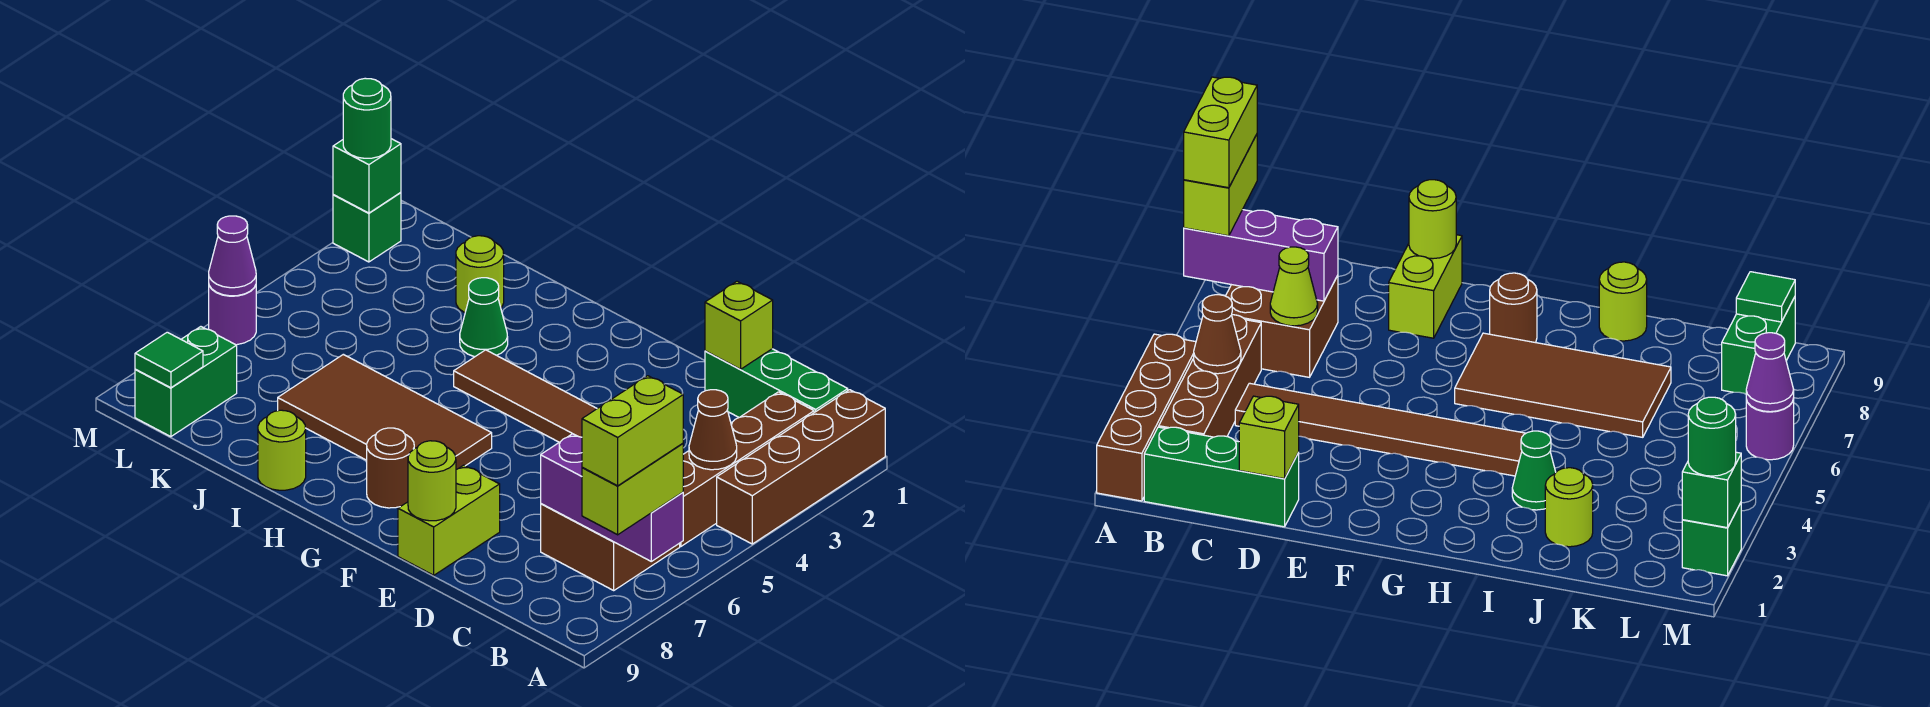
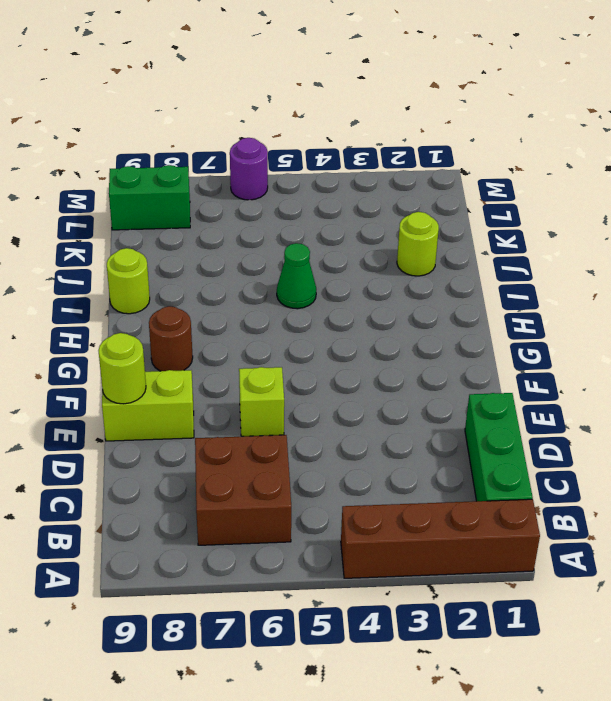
lime brick E6 level 1 -> lime brick D1 level 2
green cone I5 level 1 -> green cone I3 level 1
none -> brown brick B2:B5 level 1
none -> brown tile C4:H4 level 1
none -> brown tile G6:J7 level 1

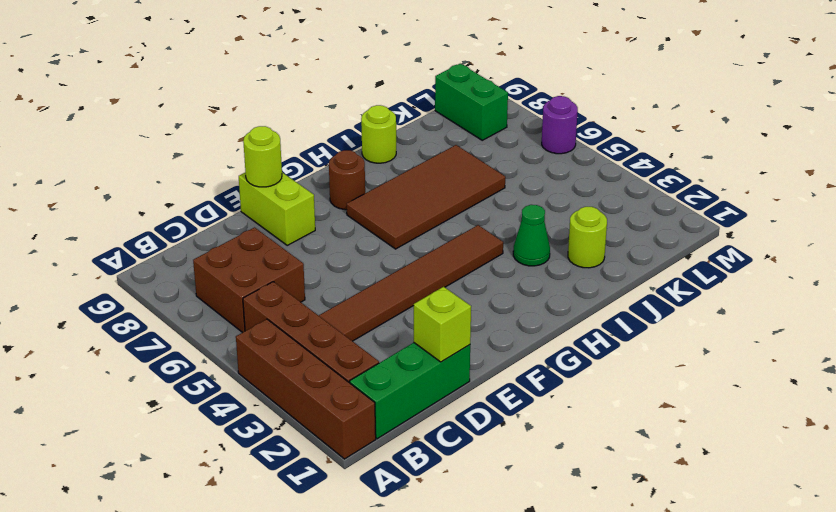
none -> green brick M2 level 1
none -> purple brick A7:C7 level 2
none -> brown cone B4 level 2

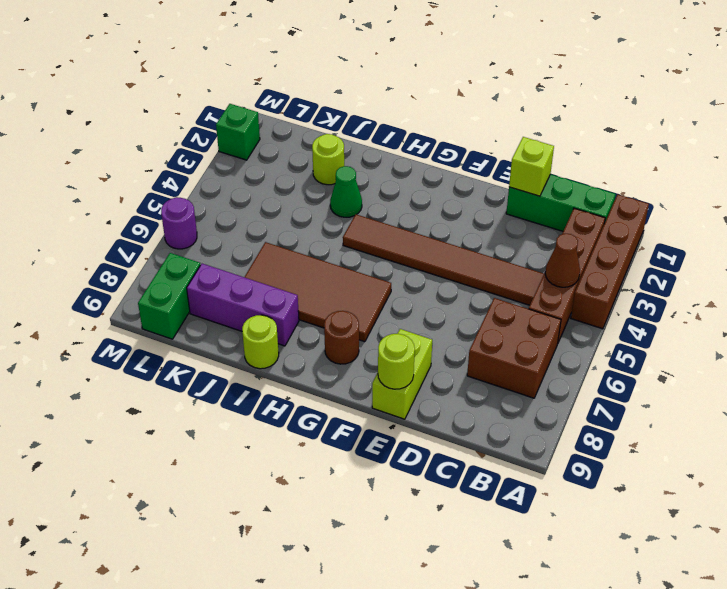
purple brick I8:K8 level 1 -> purple brick A7:C7 level 2
none -> lime cone C6 level 2
none -> green tile L9 level 2
none -> green brick M2 level 2

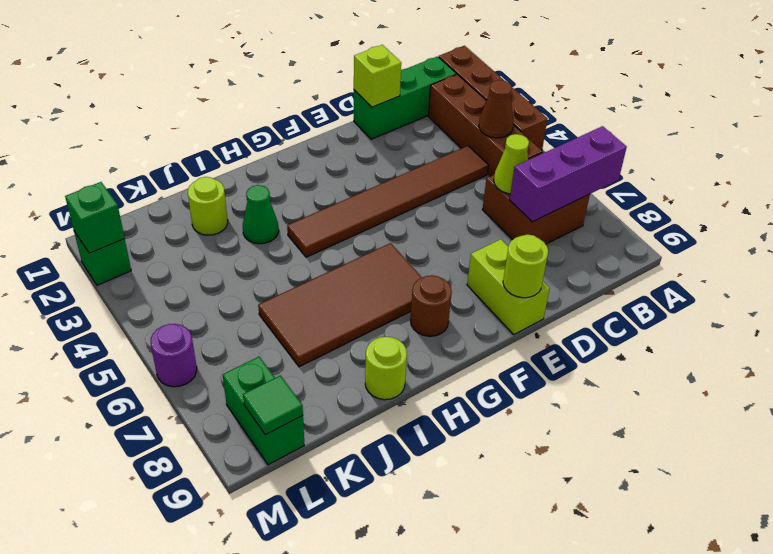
none -> purple cone M6 level 2
none -> lime brick A7:A8 level 3
none -> green round brick M2 level 3

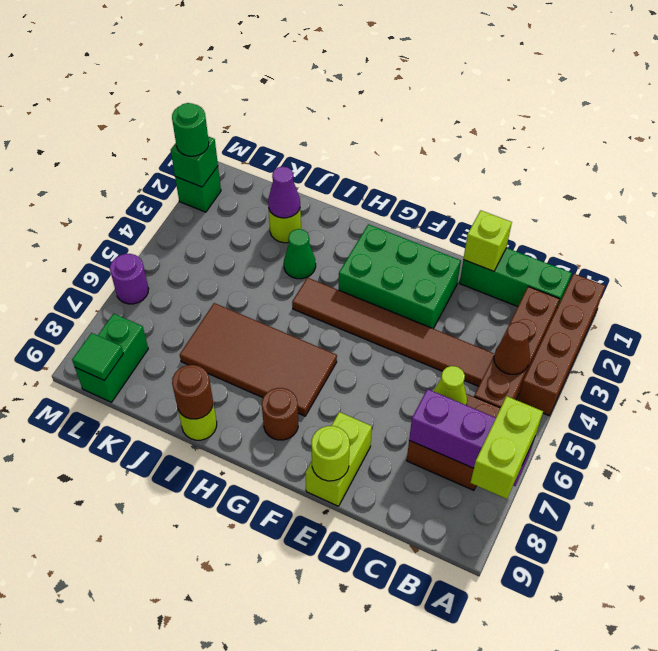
green brick E2:G3 level 1 -> none
brown round brick I9 level 2 -> none
purple cone J2 level 2 -> purple cone M6 level 2
none -> lime brick A7:A8 level 4

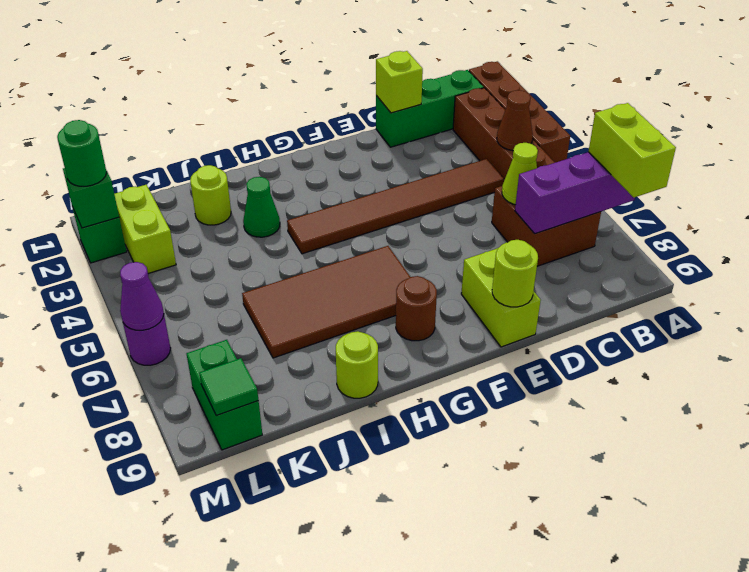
lime brick L2:L3 level 1 -> lime brick A7:A8 level 4

